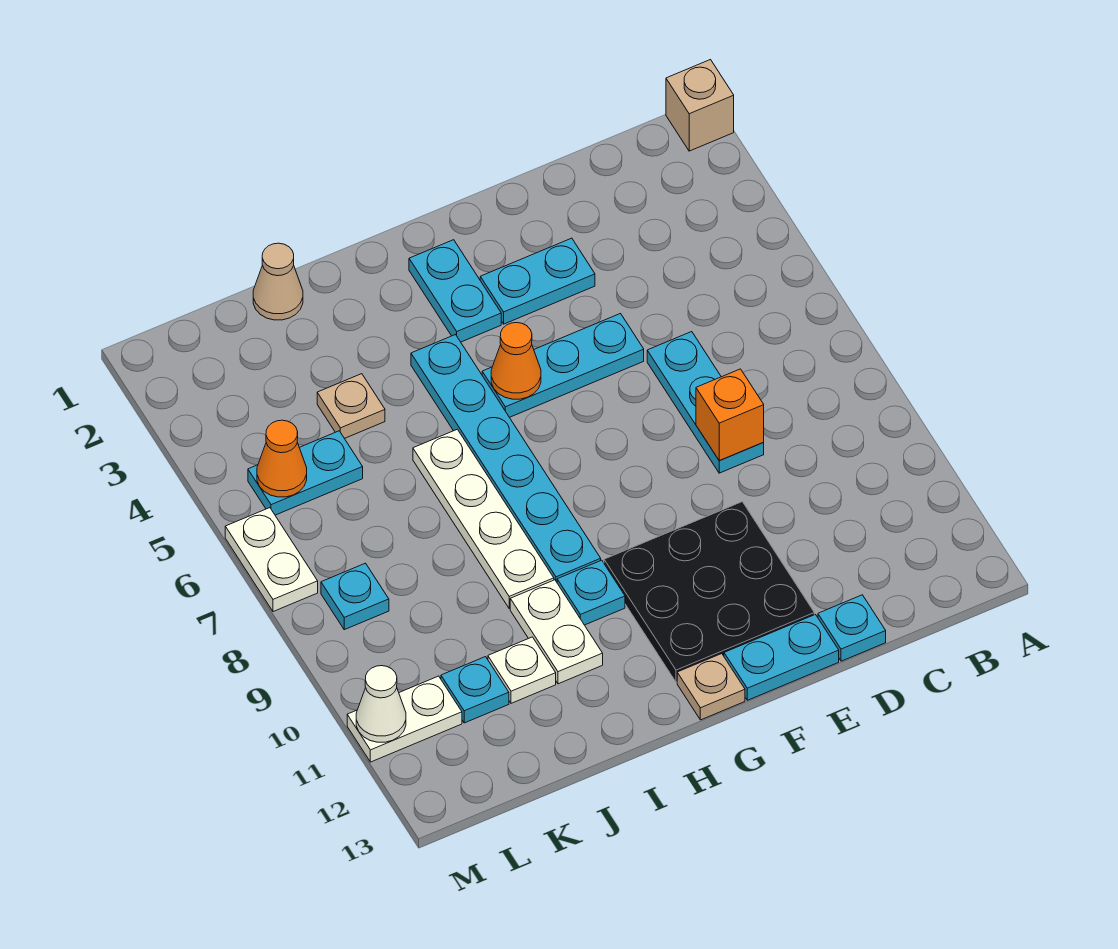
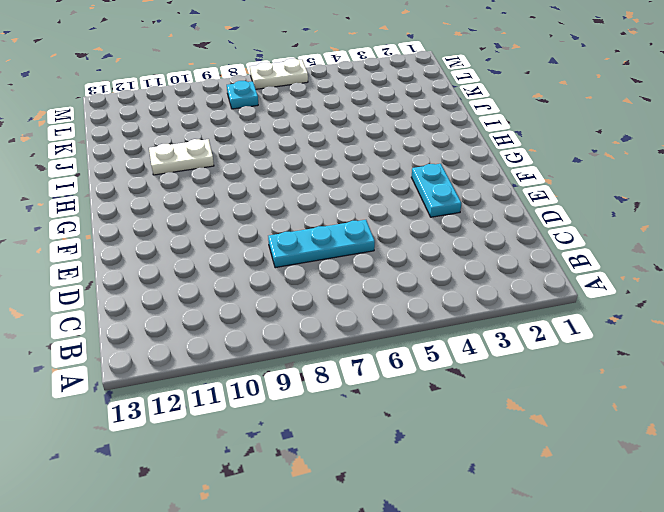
none -> tan brick A1 level 1
none -> cyan plate D13 level 1
none -> cyan plate E5:G5 level 1

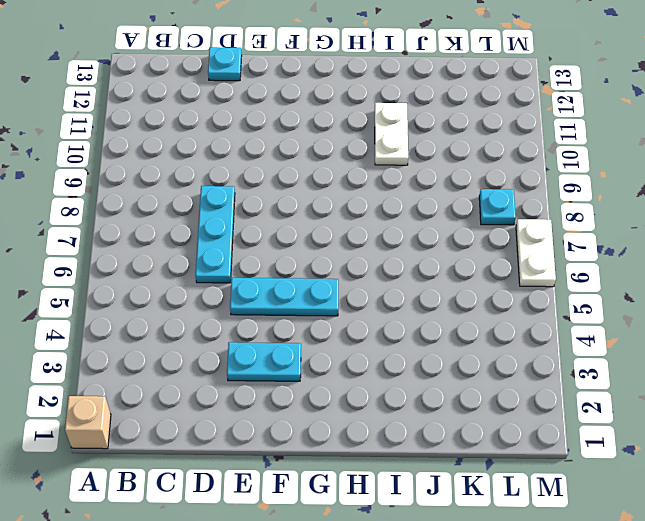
none -> black plate E10:G12 level 1
none -> cyan plate E13:F13 level 1
none -> cyan plate G2:G3 level 1

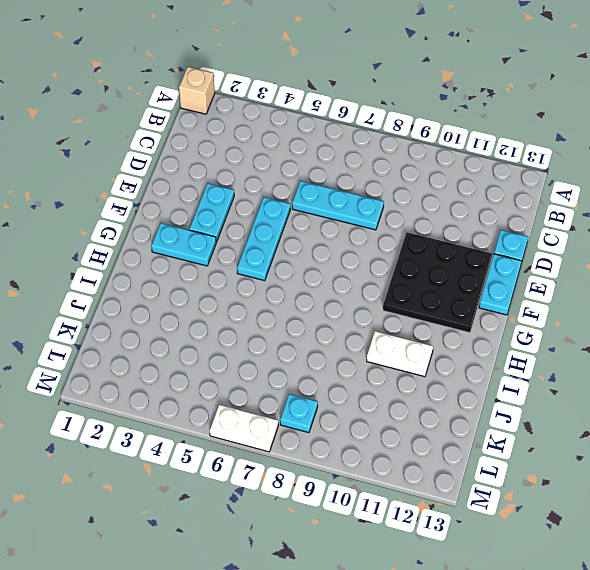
none -> tan plate G13 level 1
none -> cyan plate H4:H9 level 1
none -> cyan plate H10 level 1

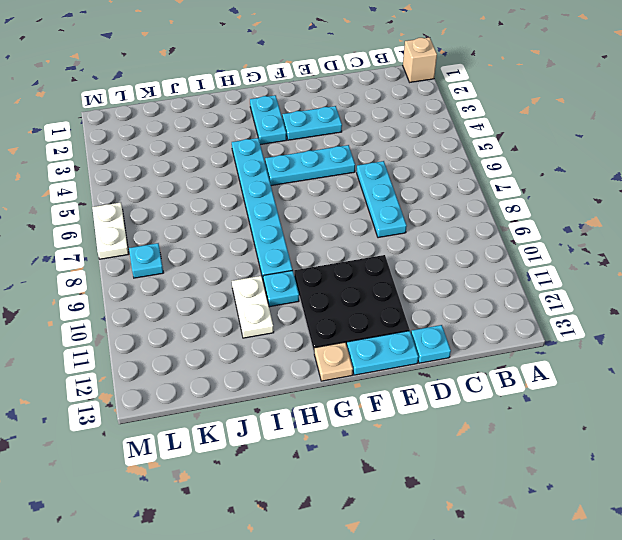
none -> white plate I6:I9 level 1
none -> tan cone J1 level 1
none -> tan plate J4 level 1

